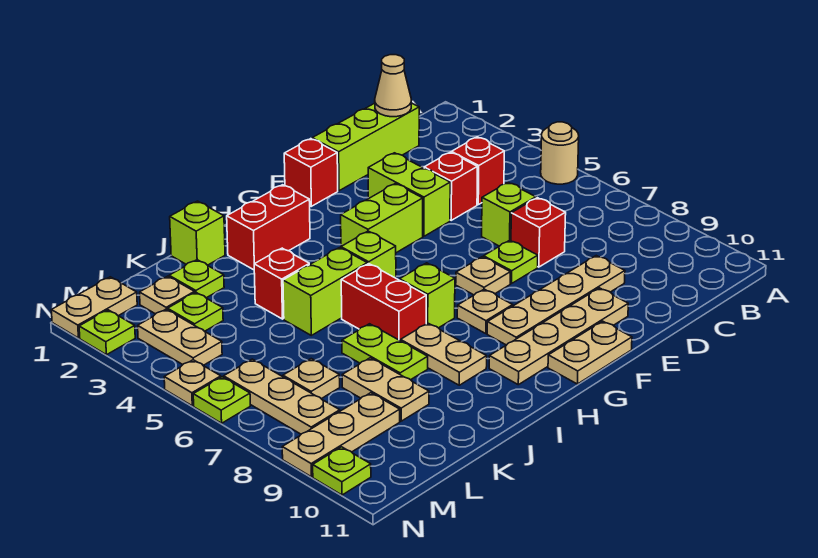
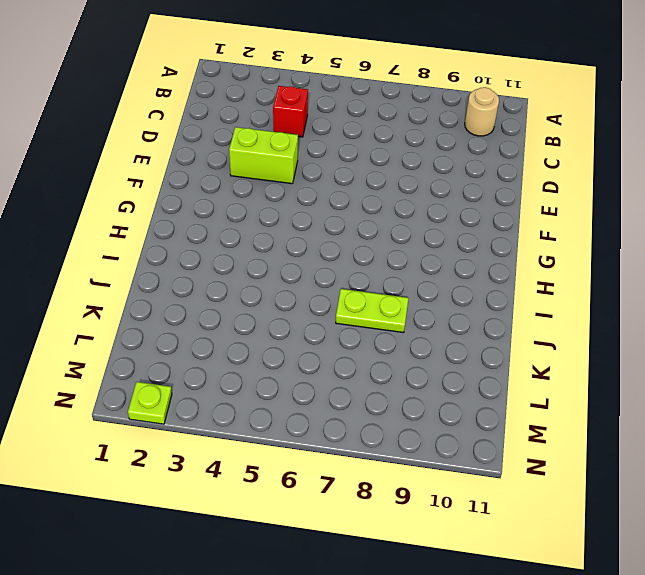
tan round brick B10 level 1 -> tan round brick A5 level 1
none -> lime brick C1:E1 level 1
none -> red brick D4 level 1
none -> lime brick D6 level 1
none -> red brick D7 level 1

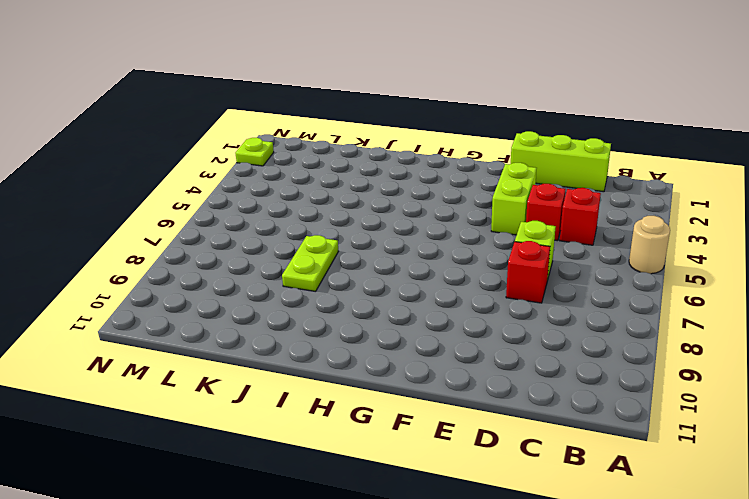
none -> tan plate D9:G9 level 1
none -> lime plate E7 level 1
none -> tan plate E10:H10 level 1
none -> red brick F1 level 1

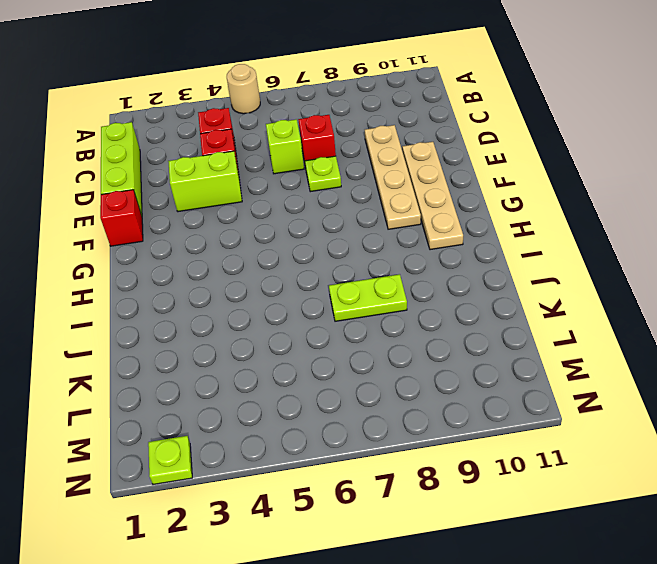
none -> lime brick F4:G4 level 1
none -> tan plate F7 level 1
none -> tan plate F11:G11 level 1
none -> tan plate G8 level 1

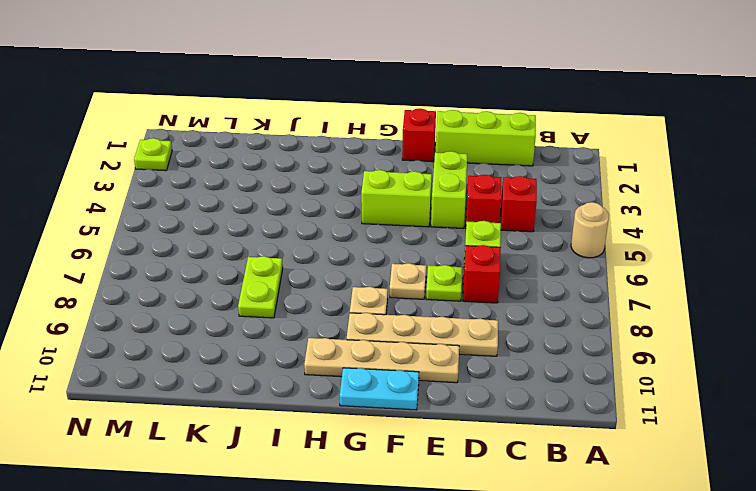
cyan plate F11:G11 level 1 -> tan plate F11:G11 level 1
none -> red brick H2:I2 level 1
none -> lime brick H5 level 1
none -> lime brick H7 level 1
none -> lime brick I5:J5 level 1

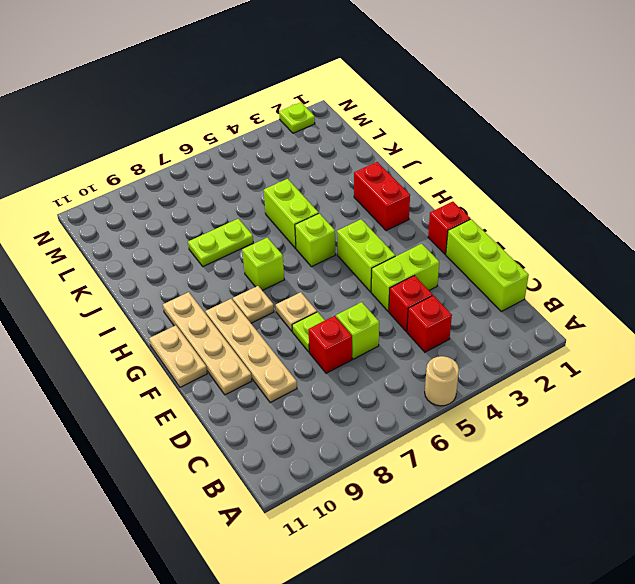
none -> red brick I6:I7 level 1
none -> tan plate I8:I9 level 1
none -> lime brick J1 level 1
none -> red brick J4 level 1

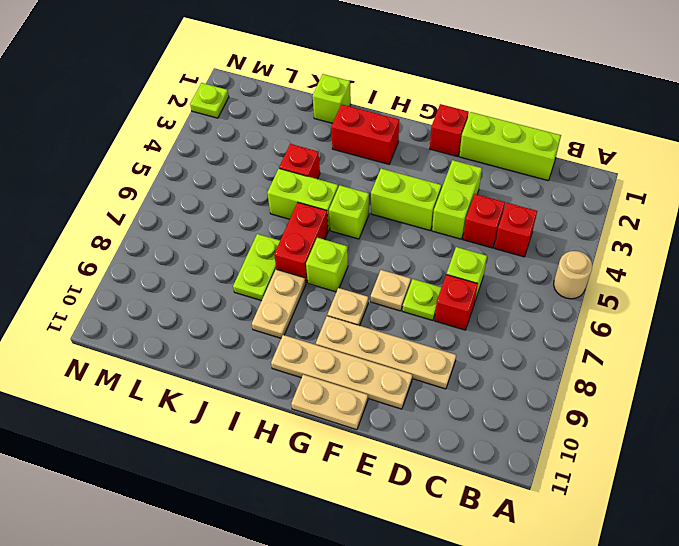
none -> lime plate K2 level 1
none -> tan plate K8:K9 level 1
none -> tan plate L2 level 1
none -> lime plate L3 level 1

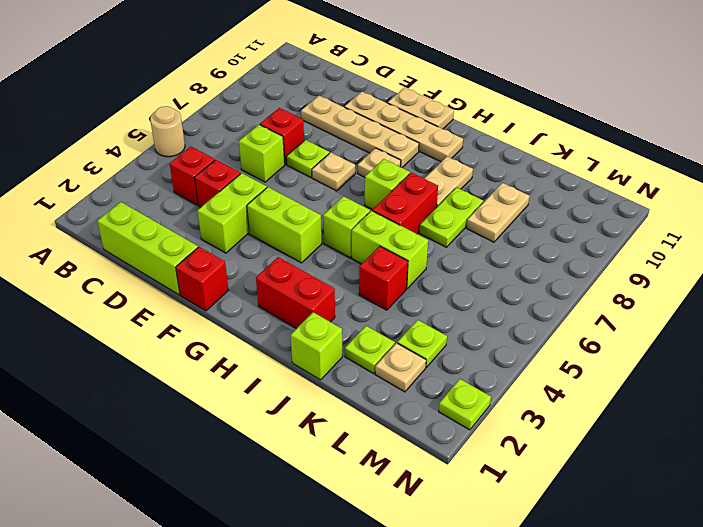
none -> tan plate L7 level 1
none -> tan plate L9:N9 level 1
none -> tan plate M1:N1 level 1
none -> tan plate M3:M4 level 1

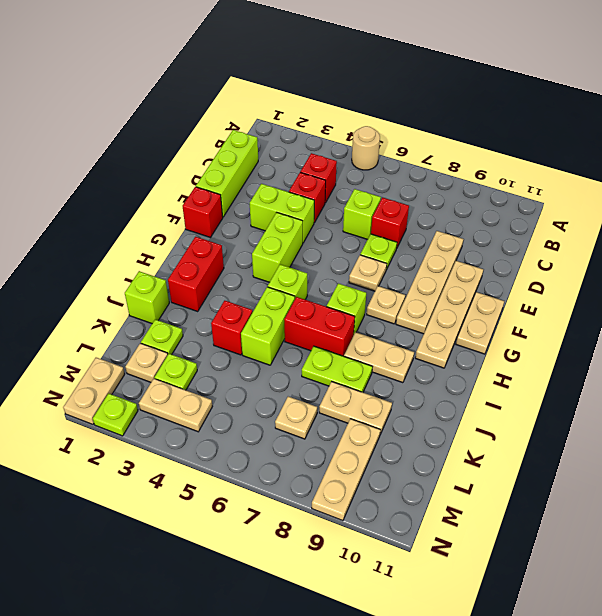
none -> tan plate M6:M8 level 1
none -> tan plate N5 level 1
none -> lime plate N6 level 1
none -> lime plate N10 level 1

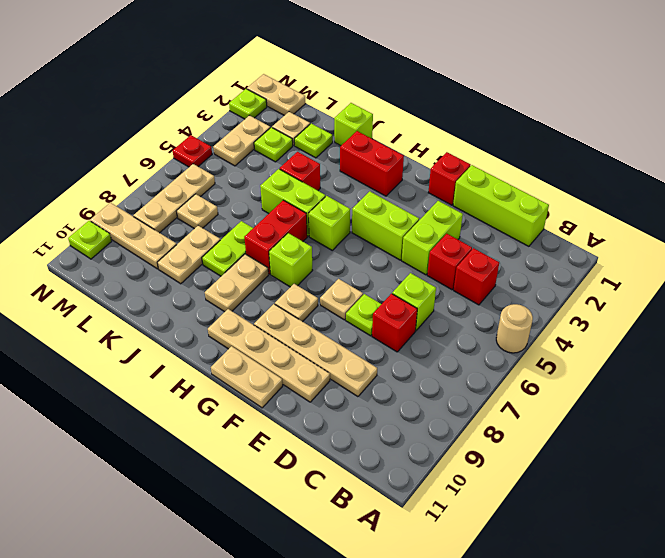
red plate N5 level 1 -> tan plate N5 level 1
none -> lime plate N6 level 1
none -> tan cone C1 level 2

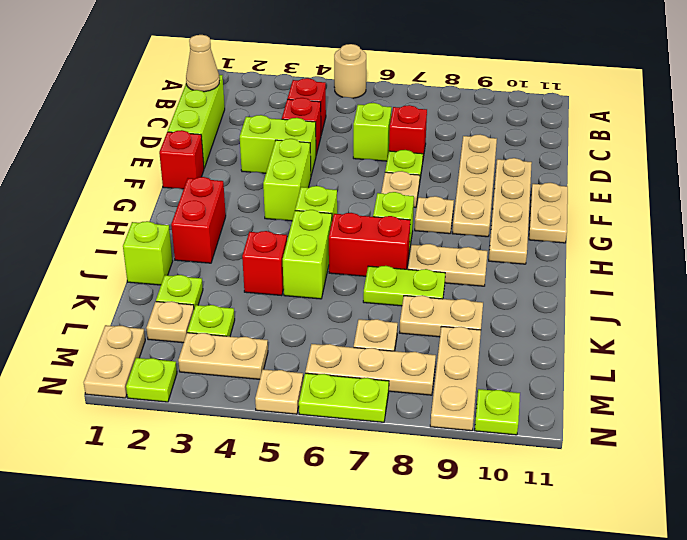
lime plate N6:N7 level 1 -> lime plate N6 level 1

